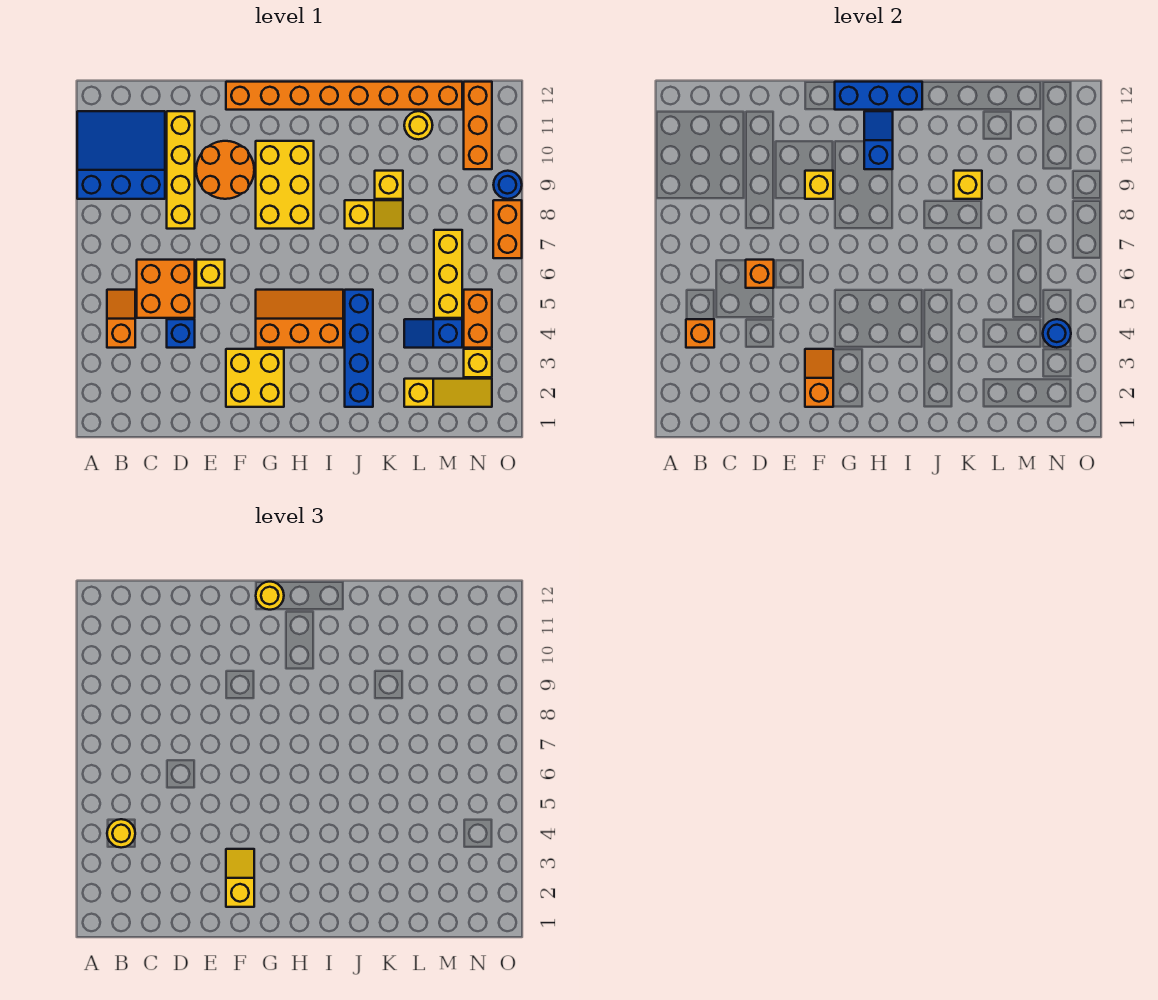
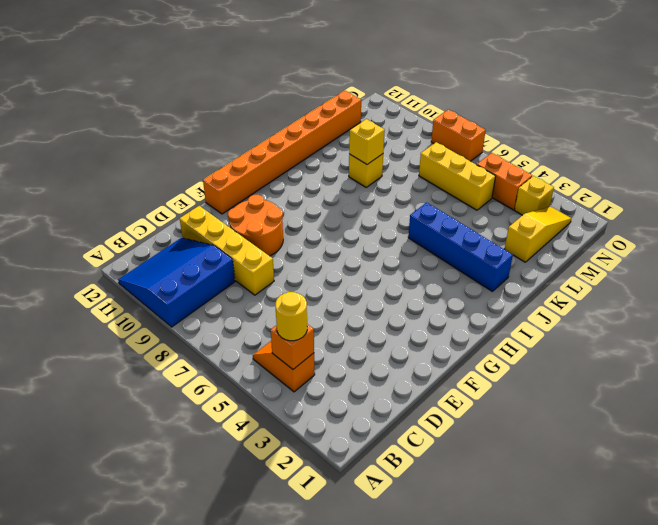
none -> orange brick C5:D6 level 1
none -> blue brick D4 level 1
none -> yellow brick E6 level 1
none -> yellow brick F2:G3 level 1

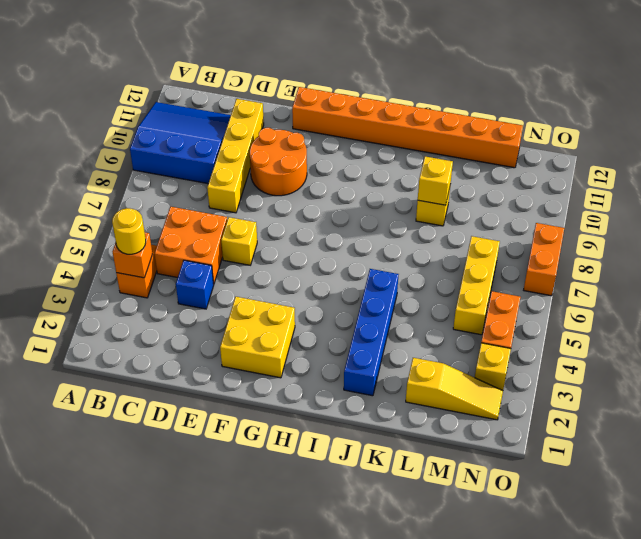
none -> orange slope G4:I5 level 1 top 4
none -> yellow brick G8:H10 level 1
none -> yellow slope J8:K8 level 1 top J
none -> blue slope L4:M4 level 1 top M

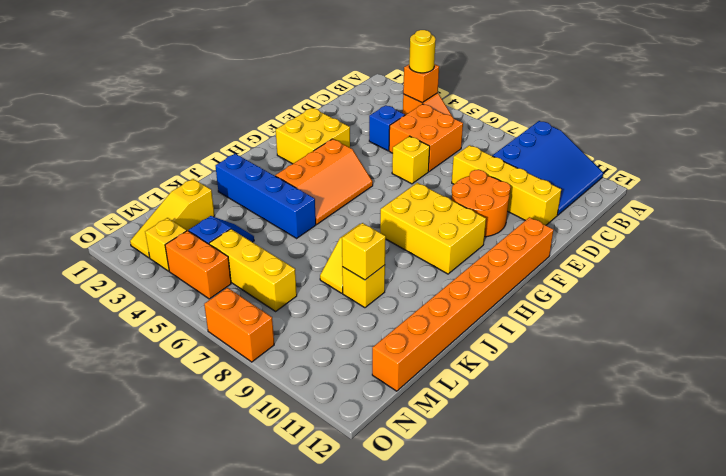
none -> yellow round brick L11 level 1
none -> orange brick N10:N12 level 1
none -> blue round brick O9 level 1
none -> orange brick D6 level 2

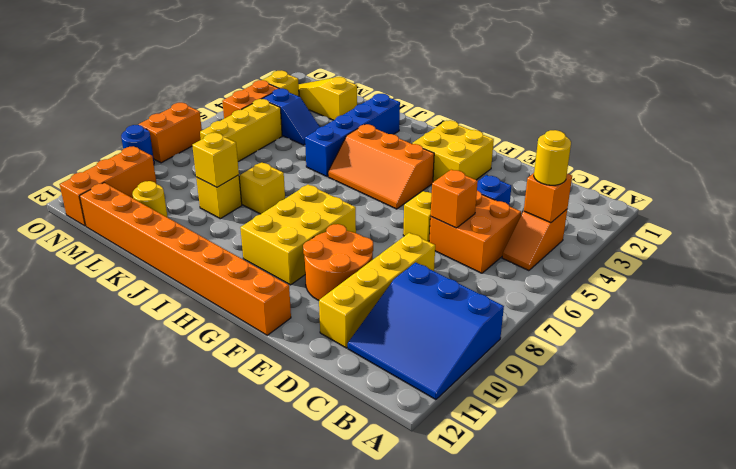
none -> orange slope F2:F3 level 2 top 2
none -> yellow brick F9 level 2
none -> blue brick G12:I12 level 2
none -> blue slope H10:H11 level 2 top 10

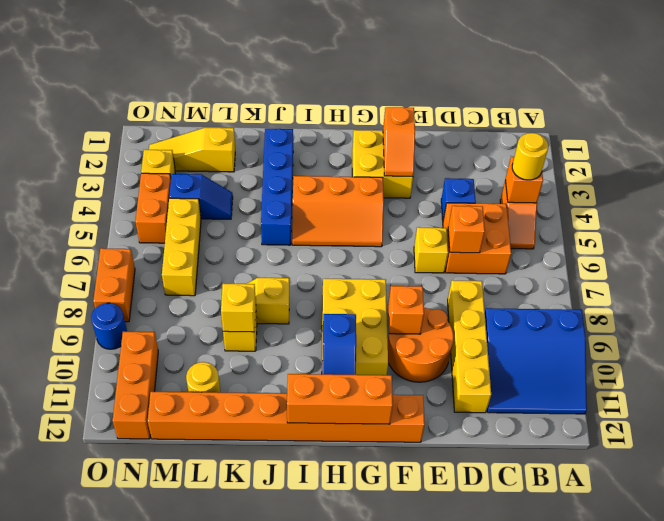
orange brick F9 level 2 -> yellow brick F9 level 2
orange brick G12:I12 level 2 -> blue brick G12:I12 level 2
none -> blue round brick N4 level 2
none -> yellow slope F2:F3 level 3 top 2
none -> yellow round brick G12 level 3

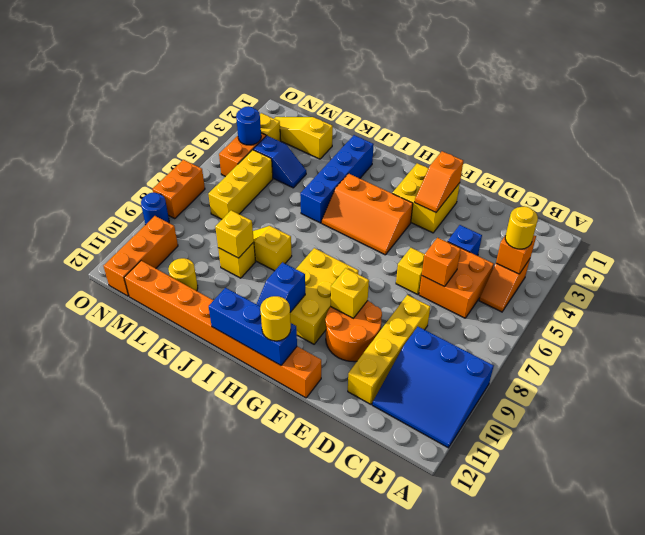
none -> yellow slope F2:F3 level 3 top 2

